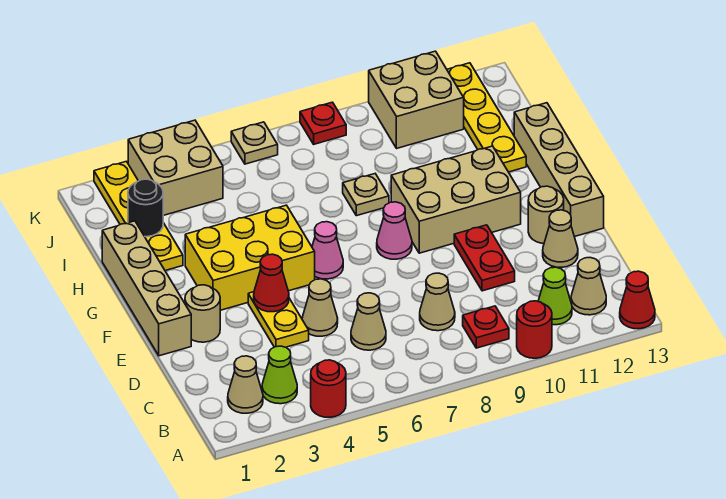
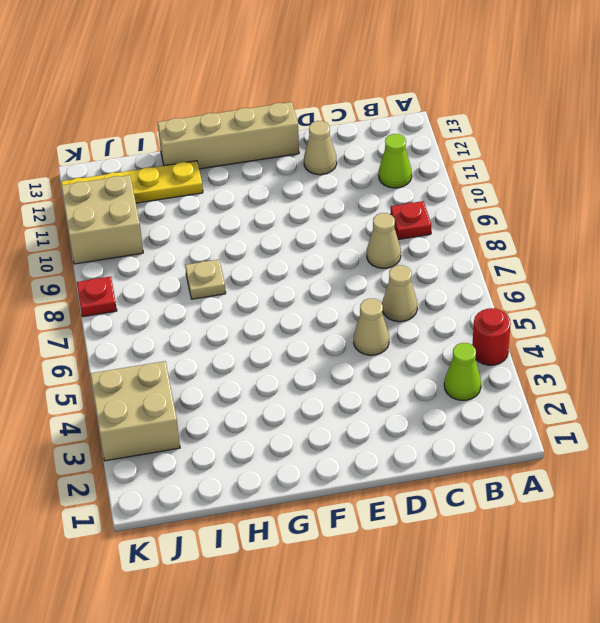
none -> red round brick A10 level 1
none -> red cone A13 level 1
none -> tan cone B2 level 1
none -> tan cone B12 level 1

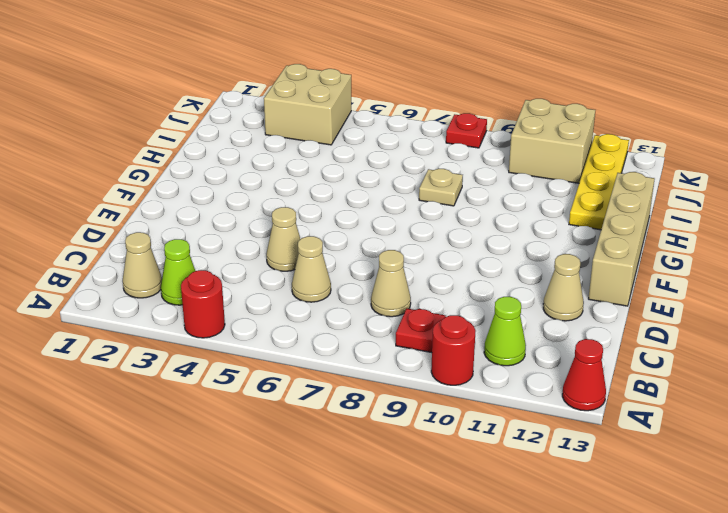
none -> tan cone B12 level 1
none -> yellow plate D4:E4 level 1
none -> red plate D10:E10 level 1
none -> tan brick E1:H1 level 1

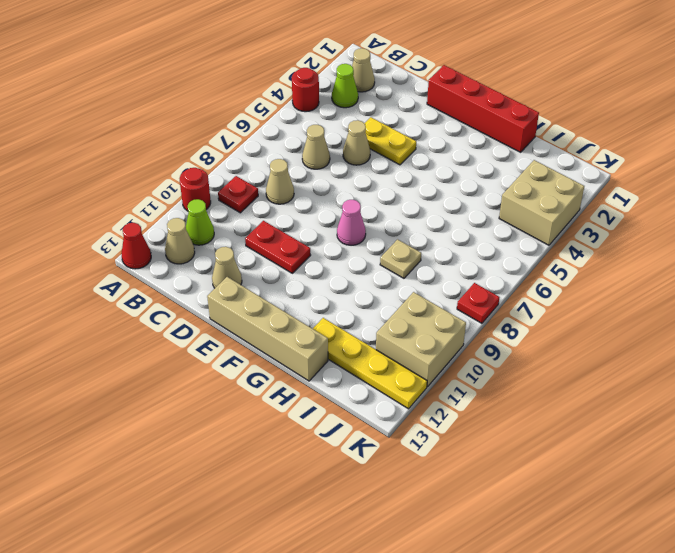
red brick E1:H1 level 1 -> tan brick E1:H1 level 1
none -> tan round brick E2 level 1
none -> tan round brick E12 level 1
none -> yellow brick F3:G5 level 1
none -> pink cone F6 level 1

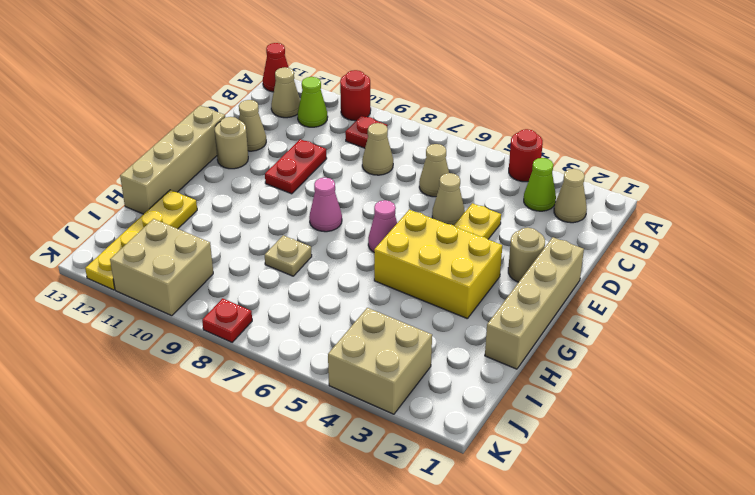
none -> tan brick F9:G11 level 1
none -> yellow plate H2:K2 level 1
none -> tan plate K6 level 1
none -> red cone E4 level 2

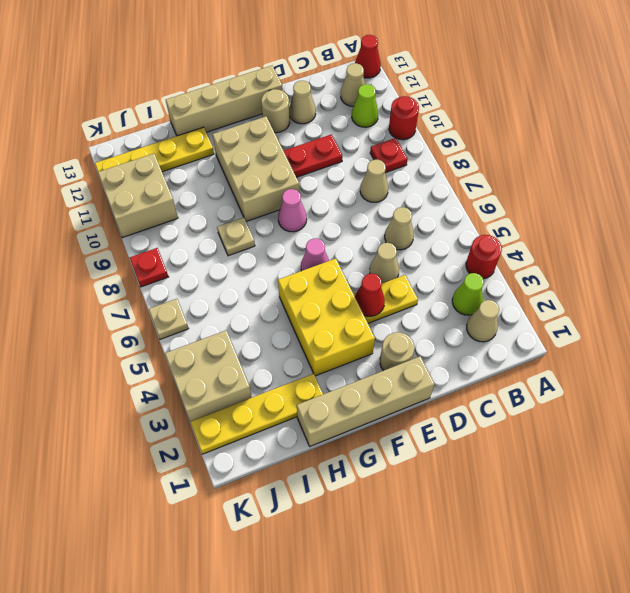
none -> black round brick I2 level 2

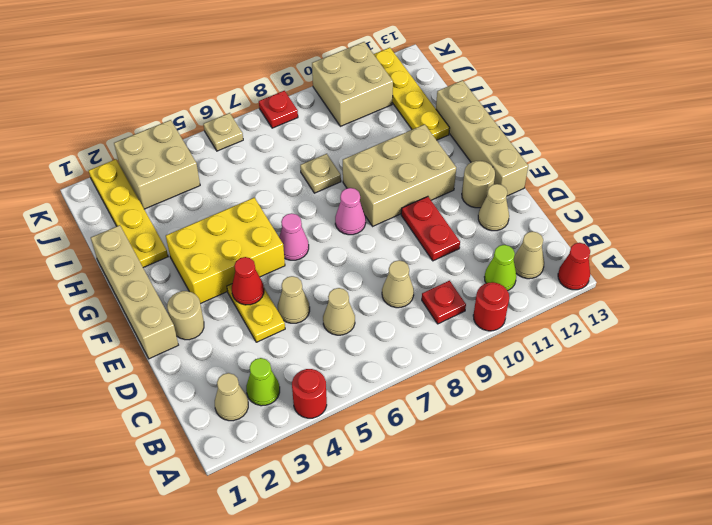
none -> black round brick I2 level 2

